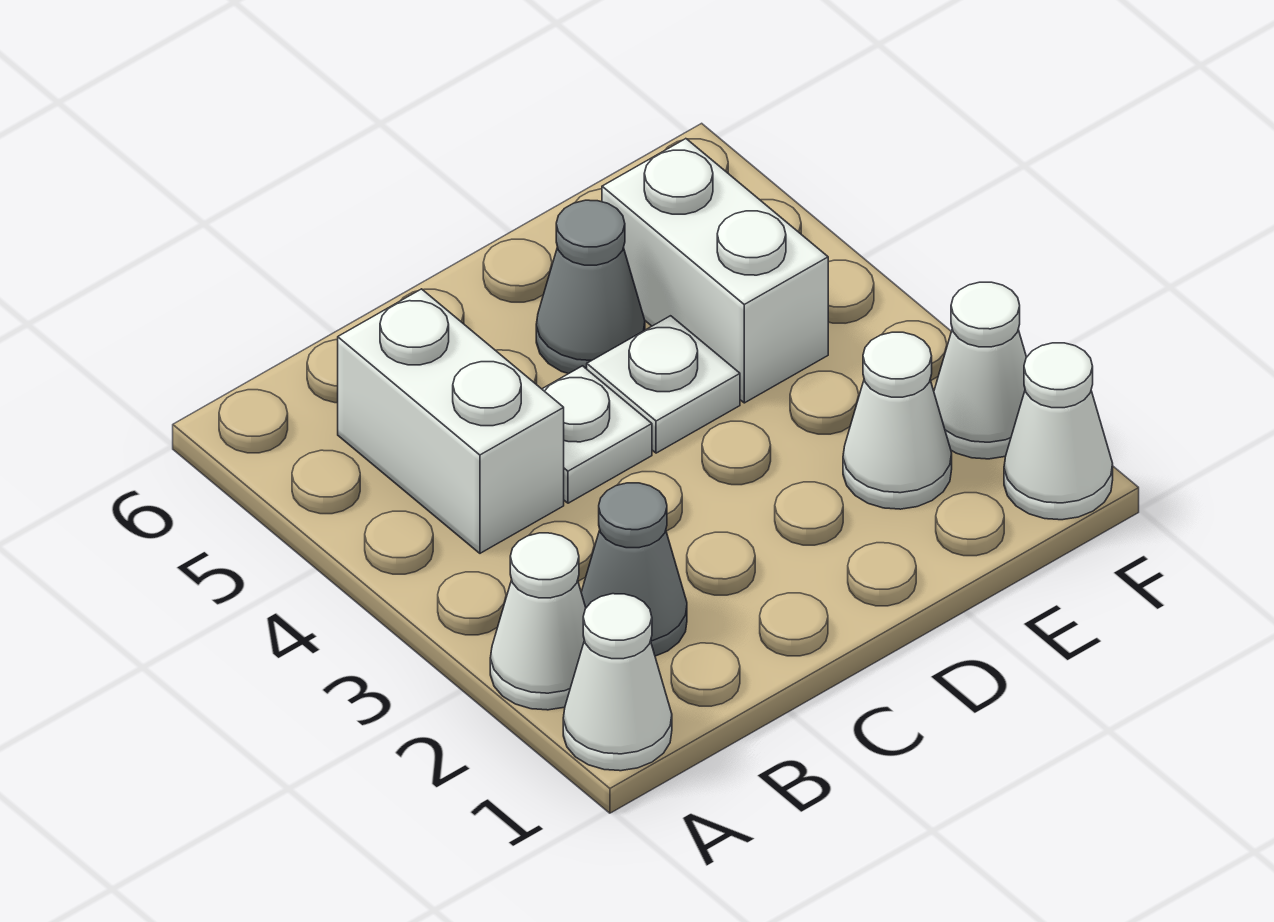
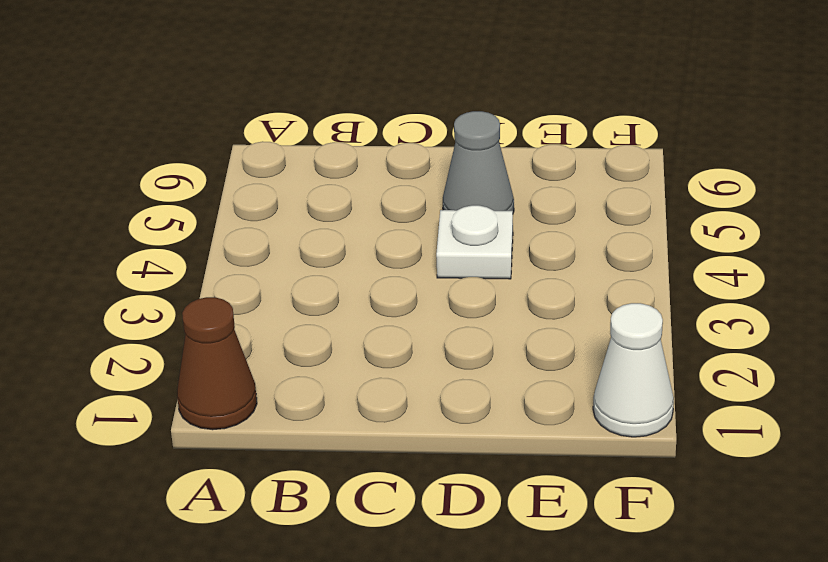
brown cone A1 level 1 -> white cone A1 level 1
none -> white cone A2 level 1
none -> grey cone B2 level 1

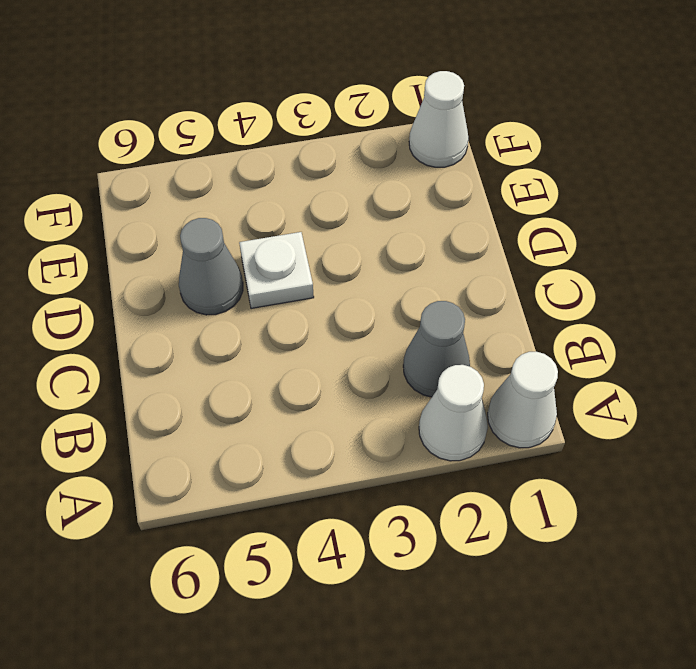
none -> white brick B4:B5 level 1
none -> white plate C4 level 1

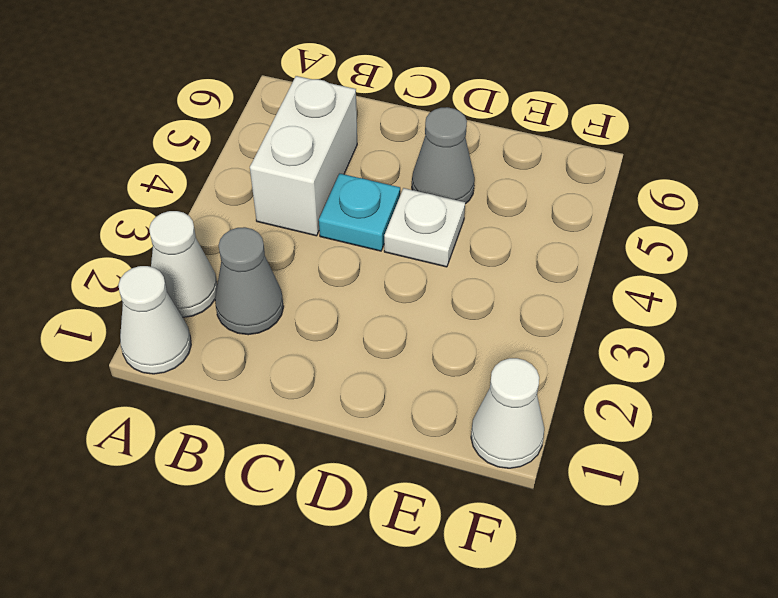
cyan plate C4 level 1 -> white plate C4 level 1
none -> white cone E2 level 1
none -> white brick E4:E5 level 1

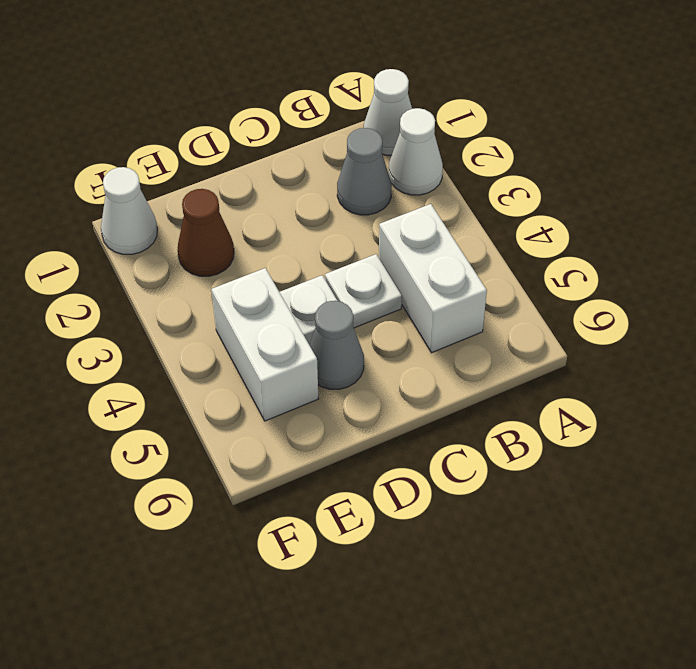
brown cone E2 level 1 -> white cone E2 level 1
none -> white cone F2 level 1

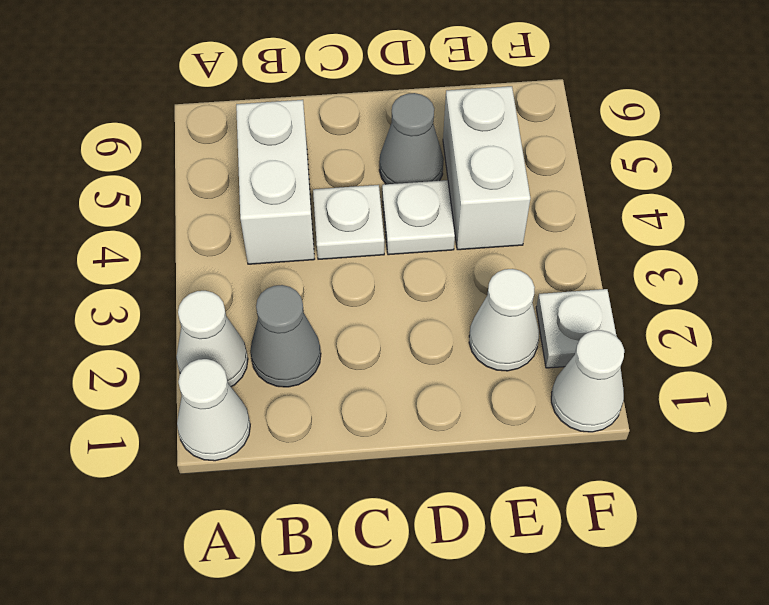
white plate F2 level 1 -> white cone F2 level 1

